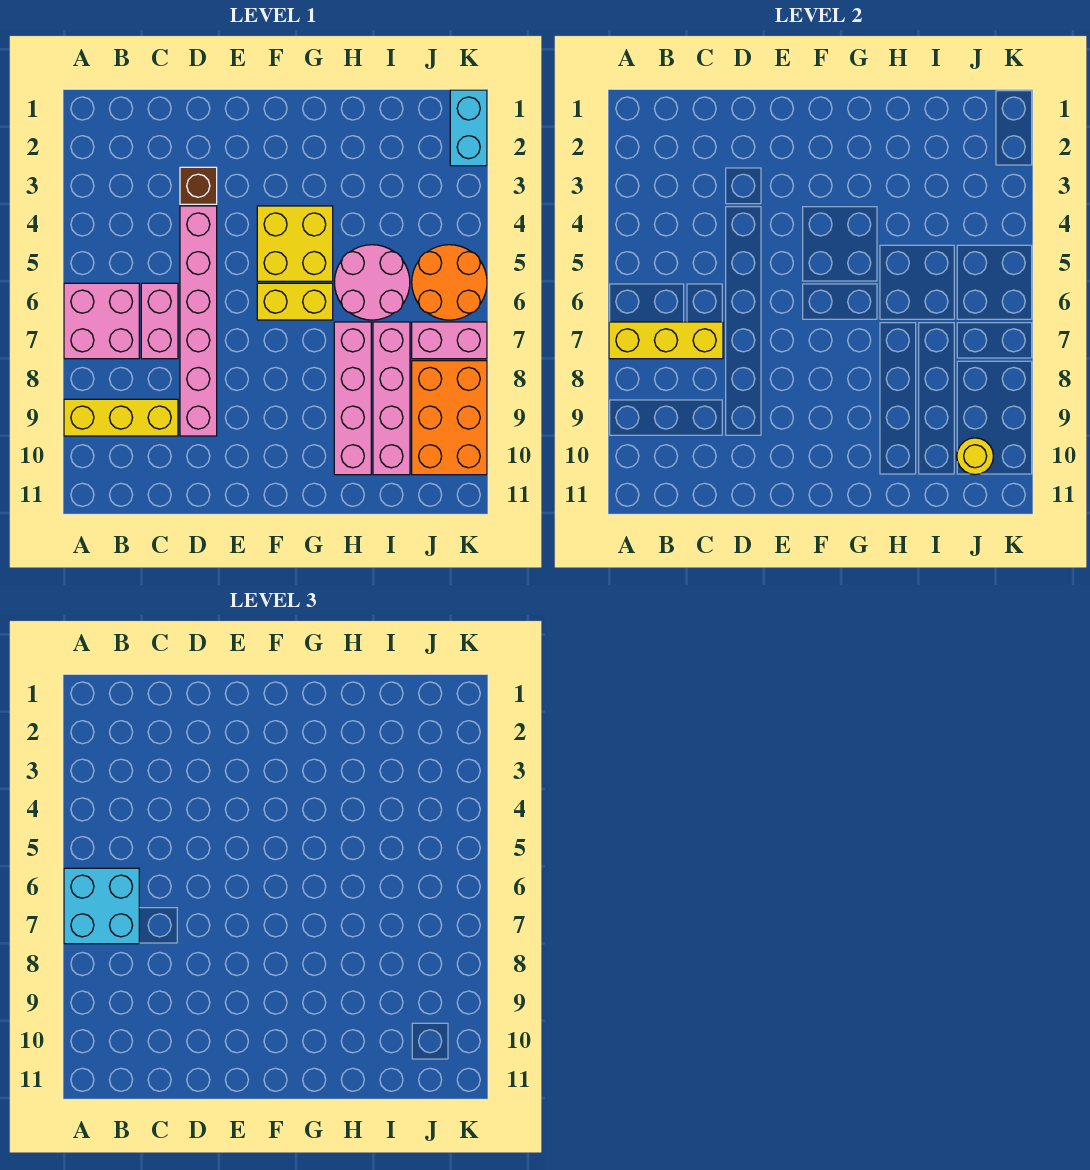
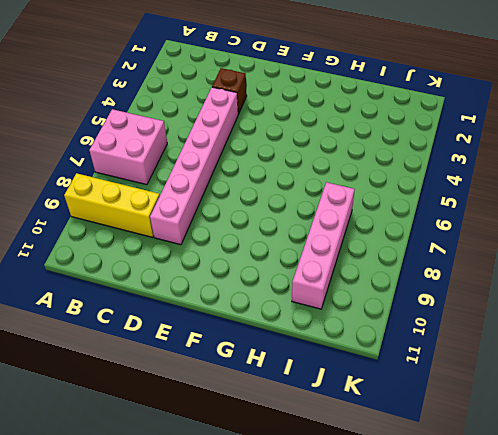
none -> pink brick C6:C7 level 1
none -> yellow brick F4:G5 level 1
none -> yellow brick F6:G6 level 1

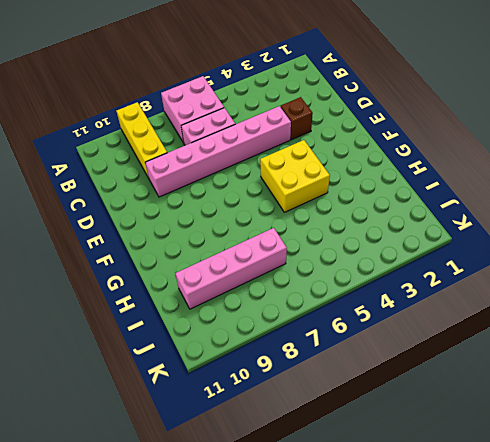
none -> yellow brick F6:G6 level 1
none -> pink round brick H5:I6 level 1
none -> pink brick H7:H10 level 1

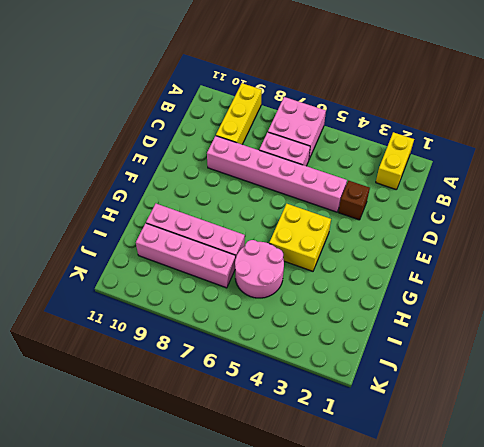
yellow brick A2:B2 level 1 -> yellow brick F6:G6 level 1
none -> orange round brick J5:K6 level 1
none -> pink brick J7:K7 level 1
none -> orange brick J8:K10 level 1

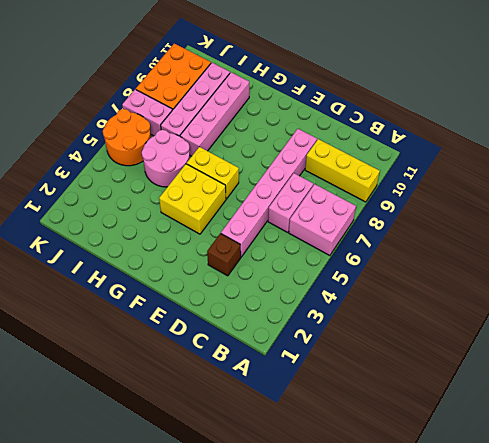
none -> cyan brick K1:K2 level 1
none -> yellow brick A7:C7 level 2
none -> yellow round brick J10 level 2

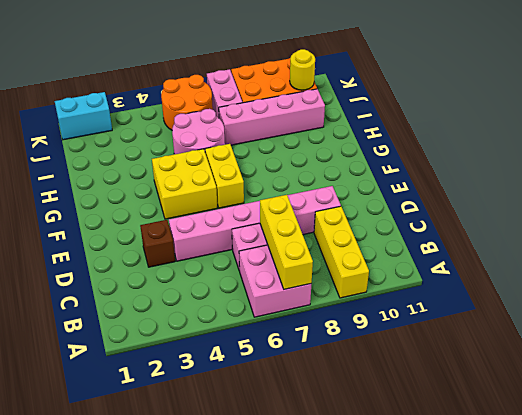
none -> pink brick H7:H10 level 1
none -> cyan brick A6:B7 level 3

